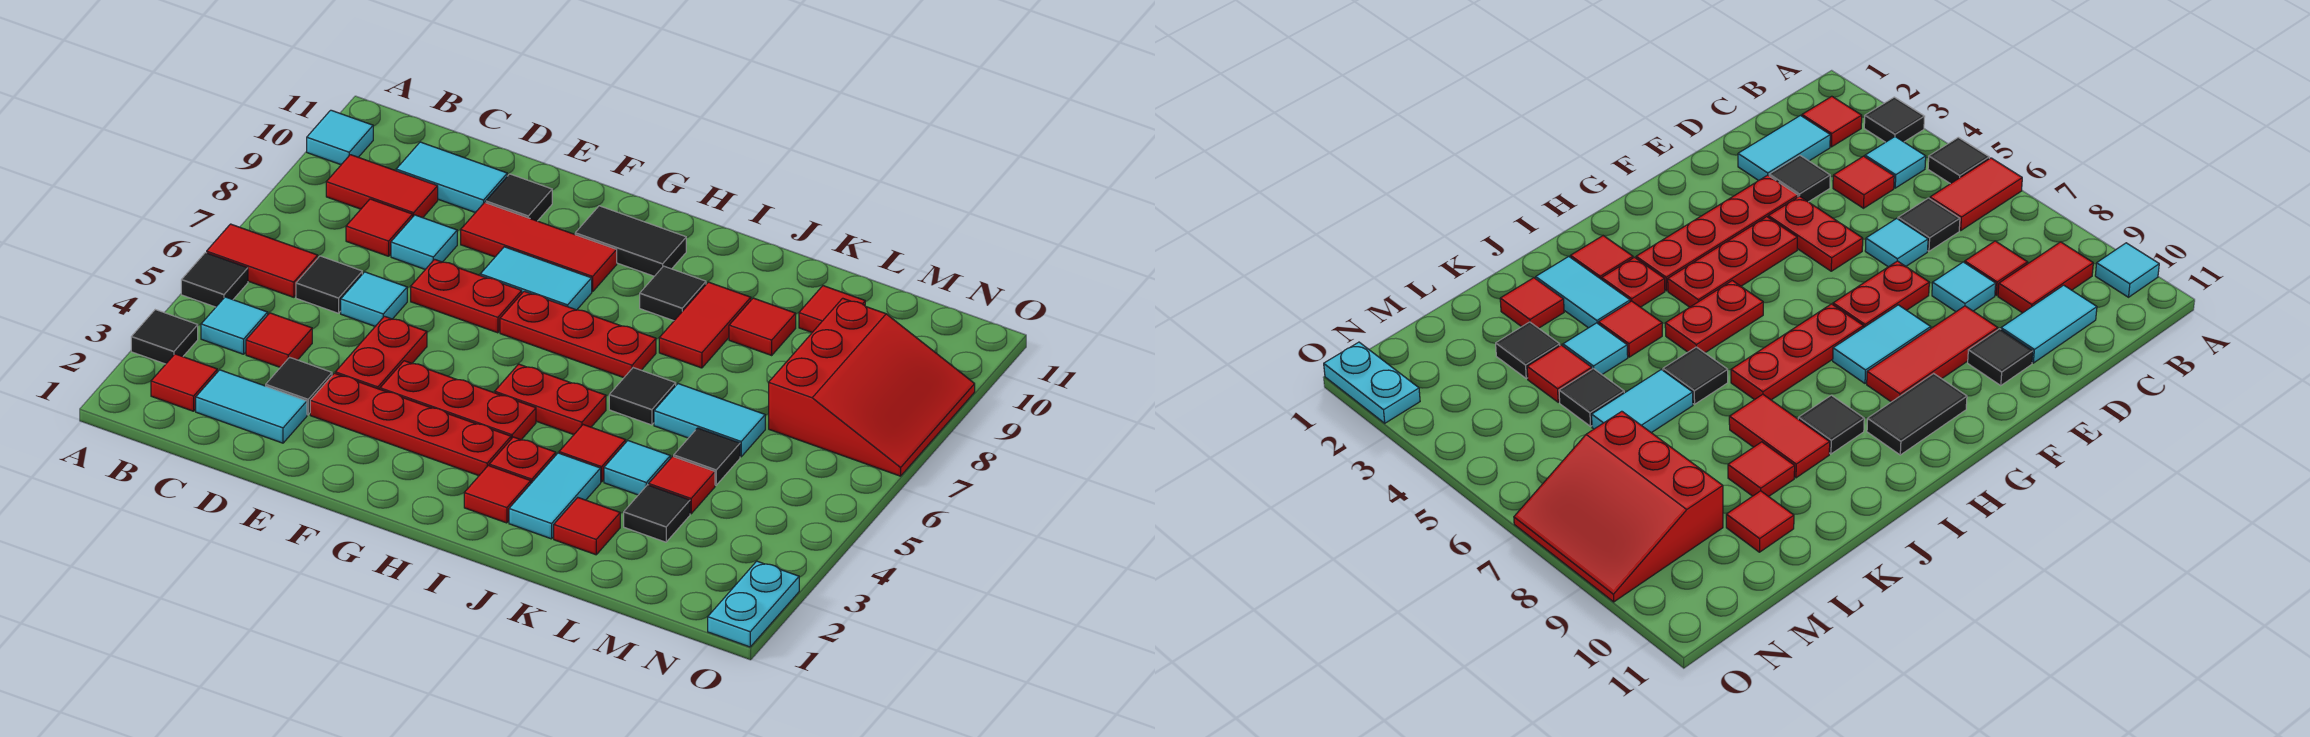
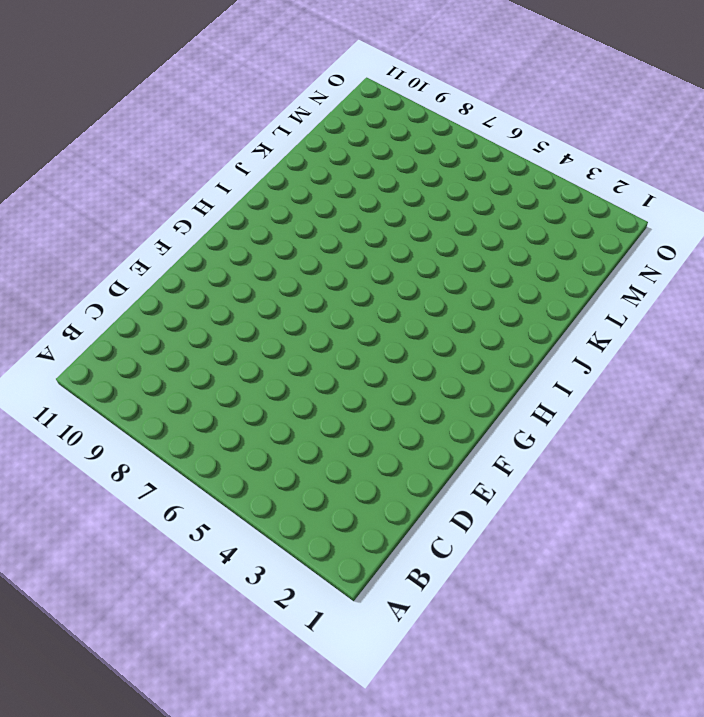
none -> black tile A3 level 1
none -> black tile A5 level 1
none -> red tile A6:B6 level 1
none -> cyan tile A10 level 1

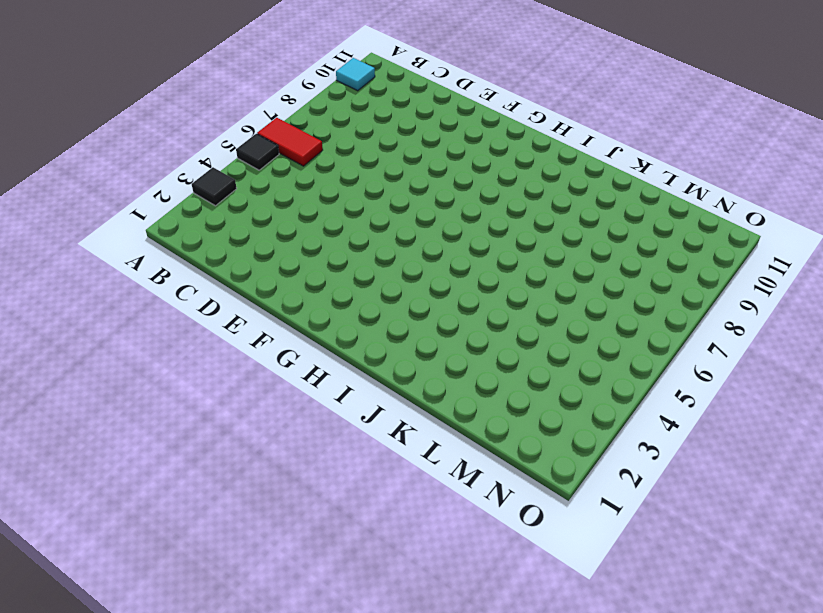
none -> red tile B2 level 1
none -> cyan tile B4 level 1
none -> red tile B9:C9 level 1
none -> cyan tile C2:D2 level 1

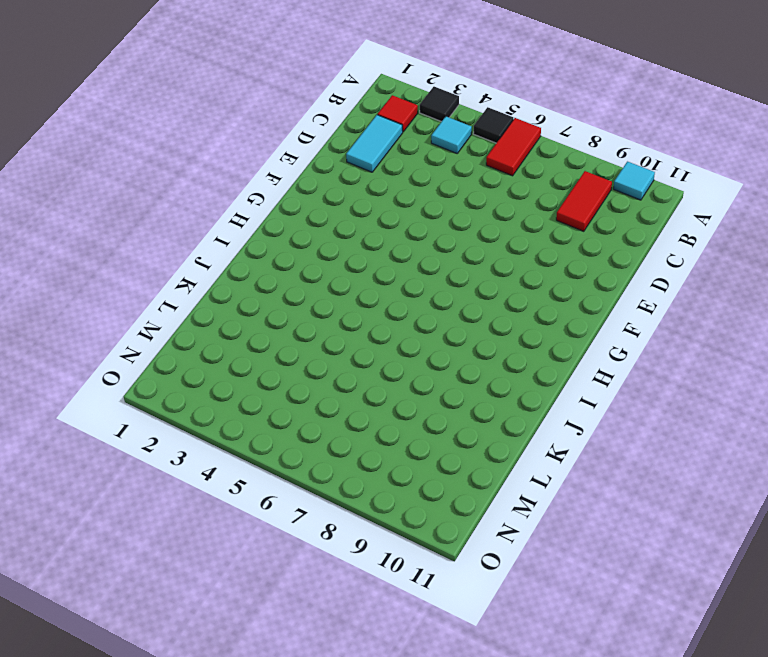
none -> red tile C4 level 1
none -> black tile C6 level 1
none -> red tile C8 level 1
none -> cyan tile C10:D10 level 1

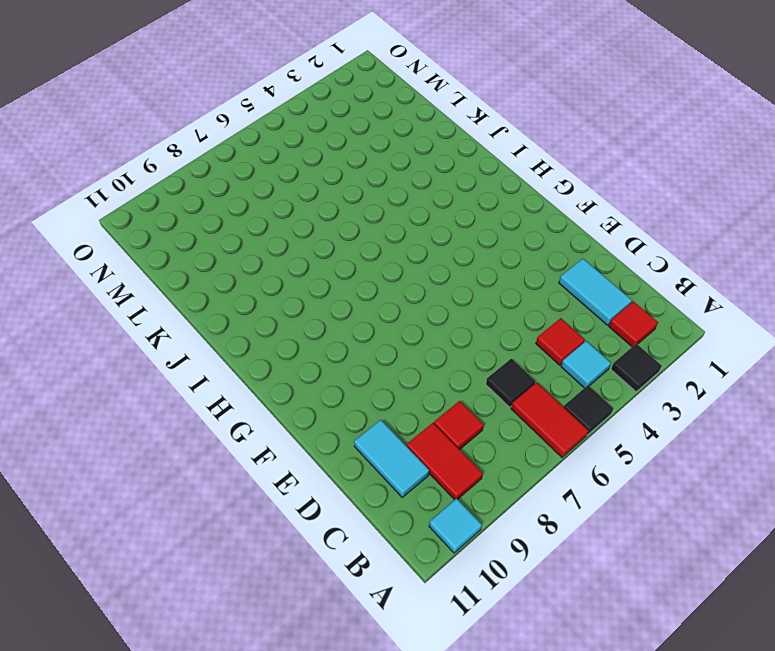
none -> black tile D3 level 1
none -> cyan tile D6 level 1
none -> cyan tile D8 level 1
none -> red plate E3:H3 level 1

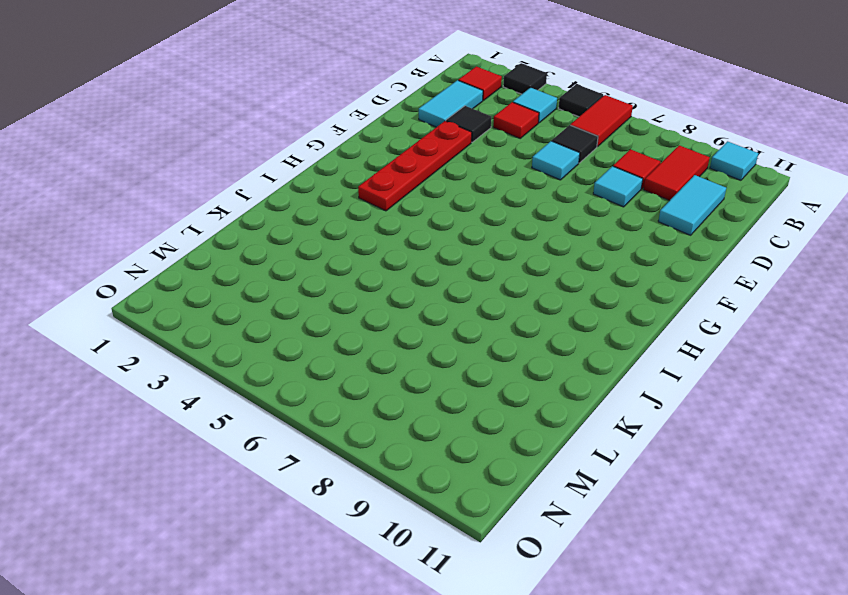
none -> red plate E4:E5 level 1
none -> red plate E7:F7 level 1
none -> red tile E9:G9 level 1
none -> black tile E10 level 1

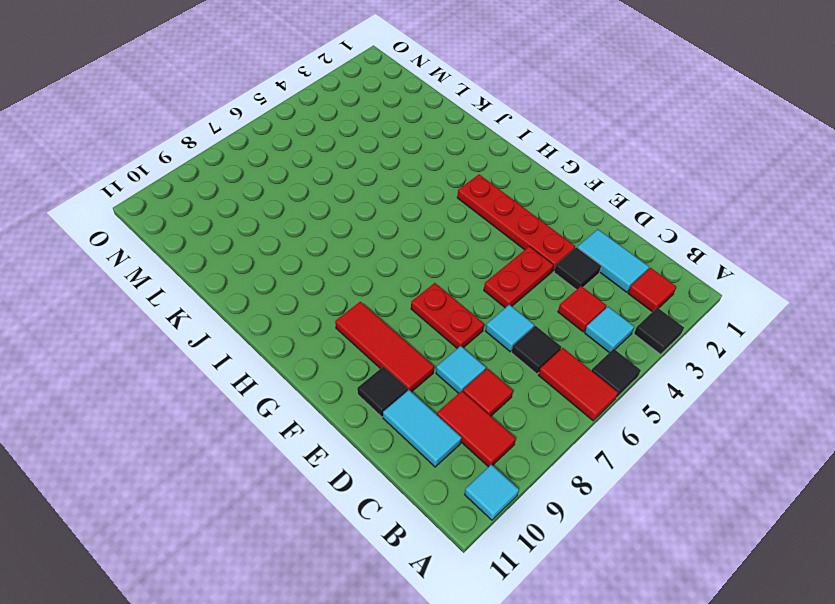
none -> red plate F4:H4 level 1
none -> cyan tile F8:G8 level 1
none -> red plate G7:I7 level 1
none -> black tile G10:H10 level 1

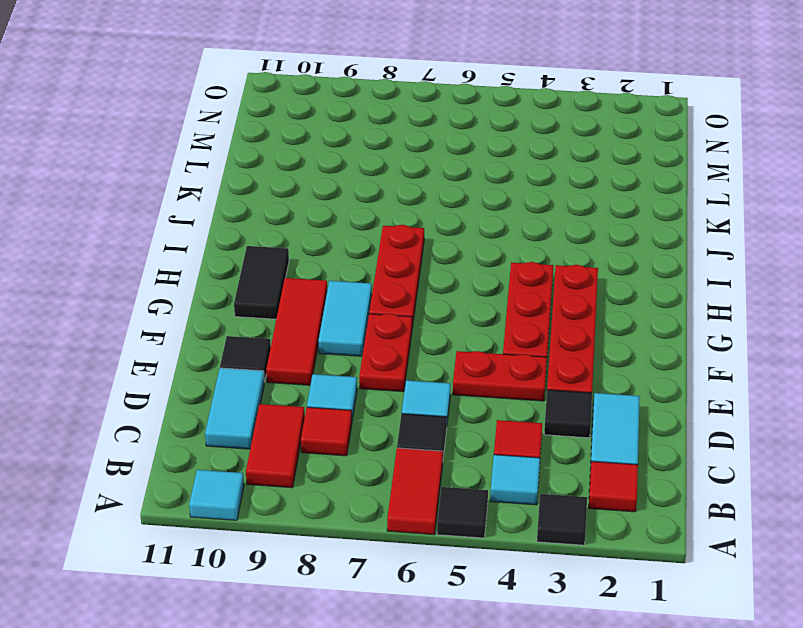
none -> red plate H5:I5 level 1
none -> red tile I2 level 1
none -> red plate I3 level 1
none -> black tile I9 level 1

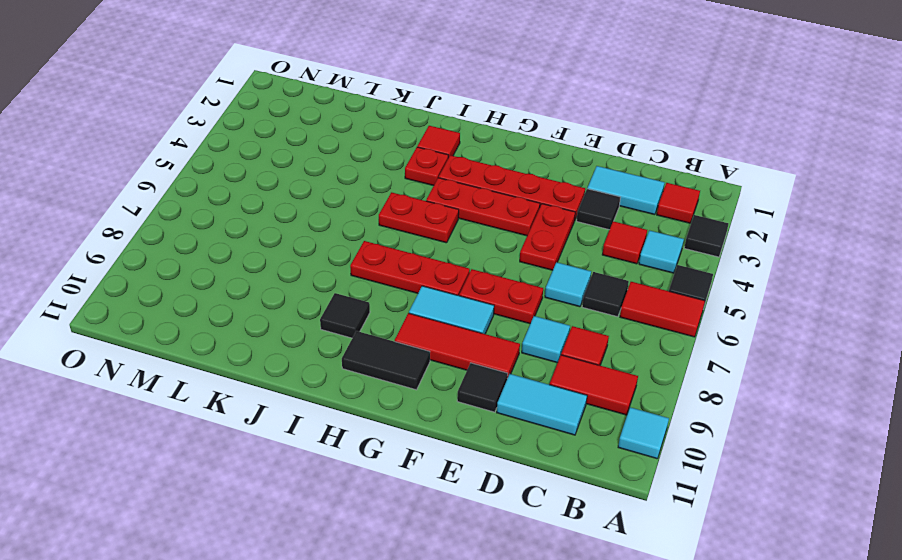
none -> cyan tile J2:J3 level 1
none -> red tile J4 level 1
none -> black tile J6 level 1
none -> red tile J8:J9 level 1

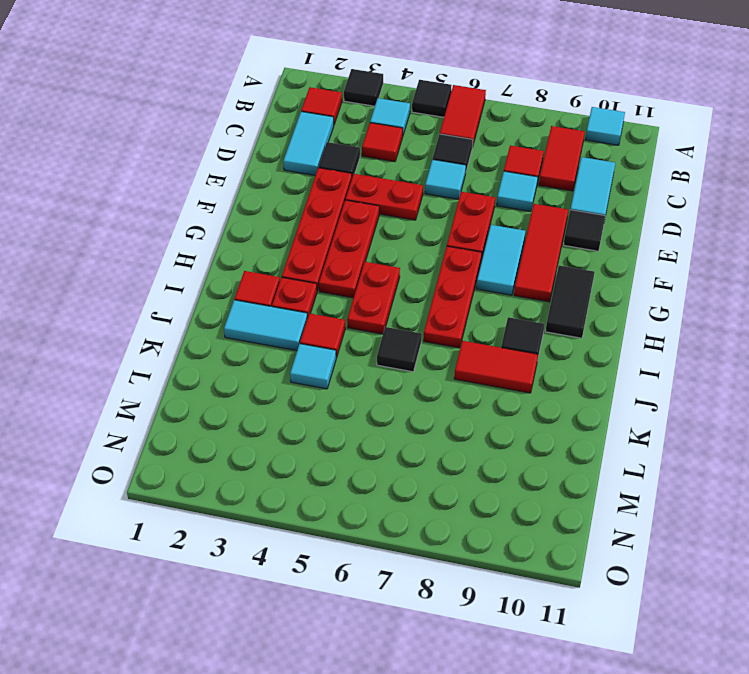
none -> red tile K2 level 1
none -> cyan tile K6:L6 level 1
none -> red tile K9 level 1
none -> black tile L3 level 1

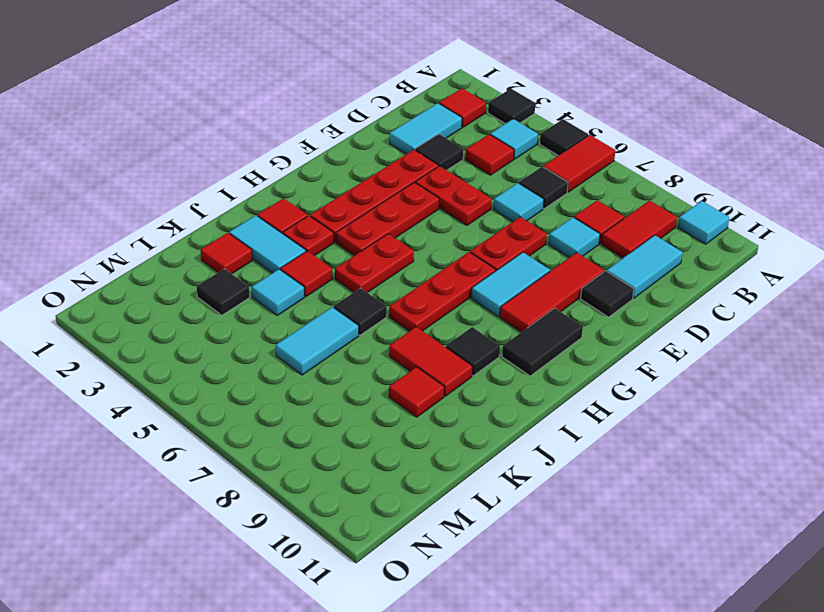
none -> red tile L4 level 1
none -> black tile L5 level 1
none -> red tile L10 level 1
none -> red slope M7:O9 level 1 top M

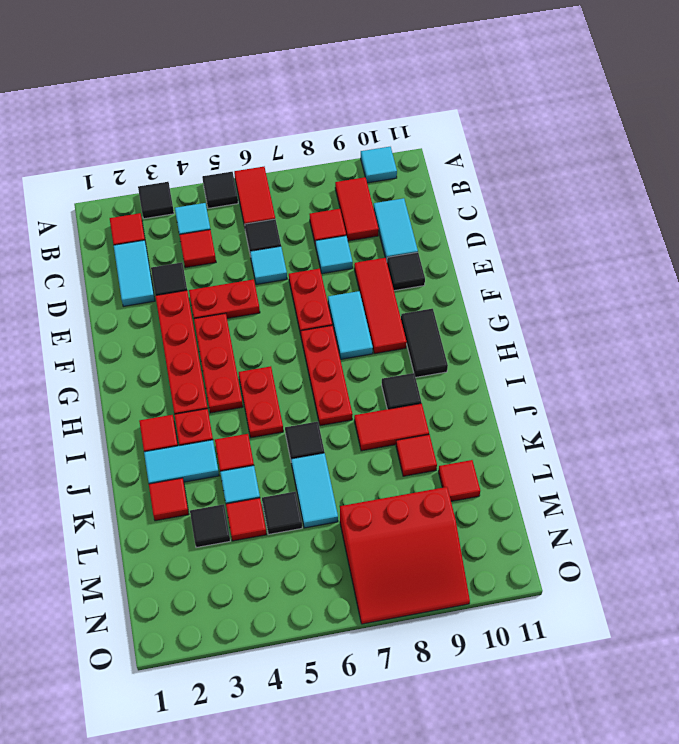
none -> cyan plate O1:O2 level 1

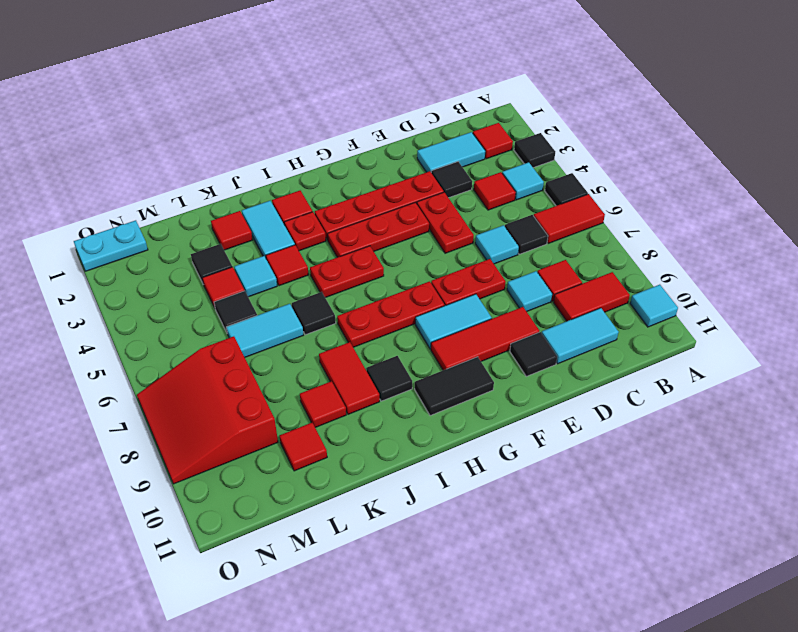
cyan plate N1:O1 level 1 -> cyan plate O1:O2 level 1

